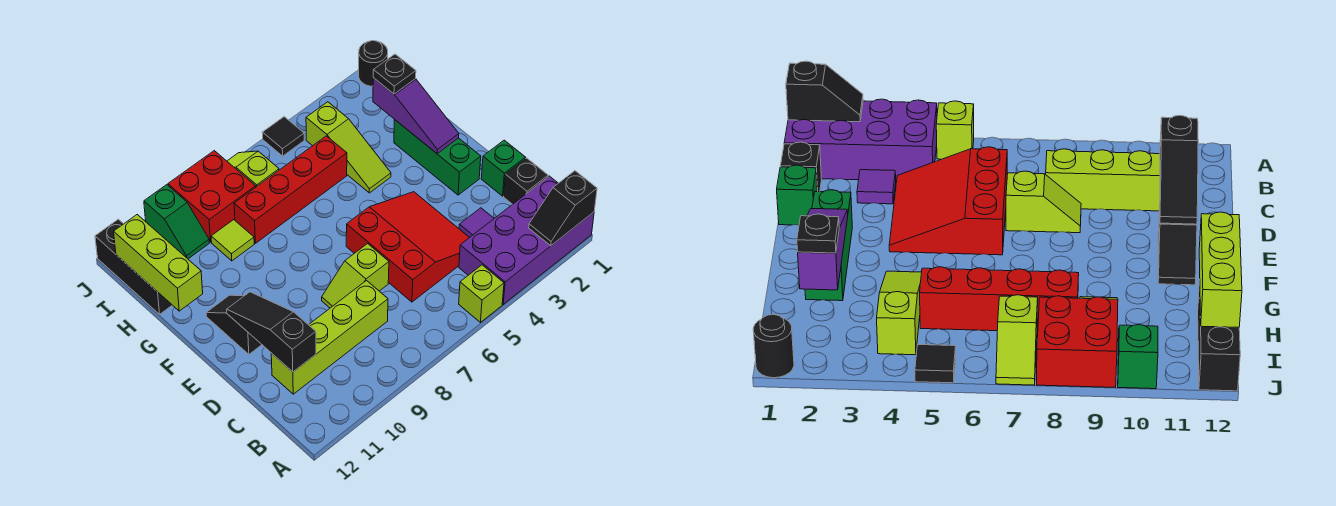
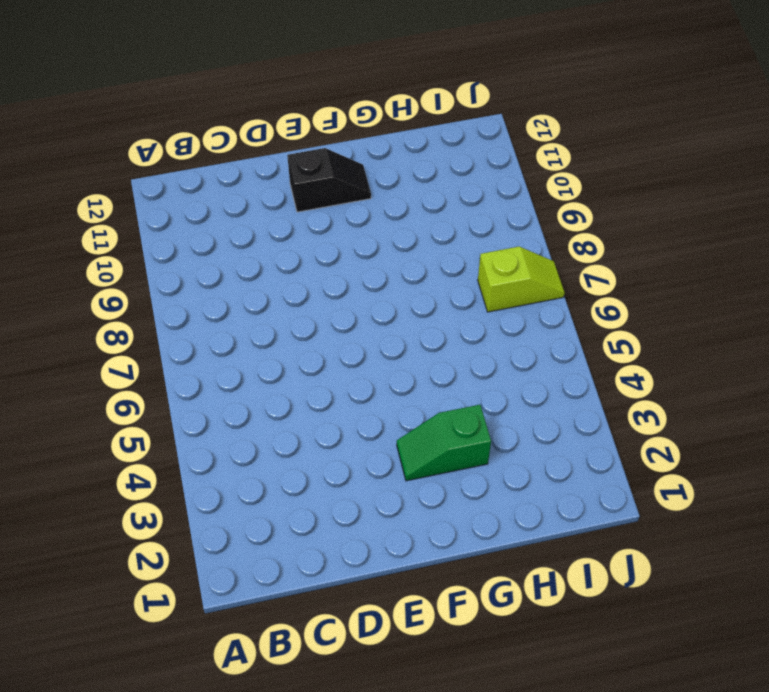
green slope F3:G3 level 1 top G -> green slope I10:J10 level 1 top J
none -> purple brick A1:B4 level 1
none -> lime brick A5 level 1
none -> black brick C1 level 1

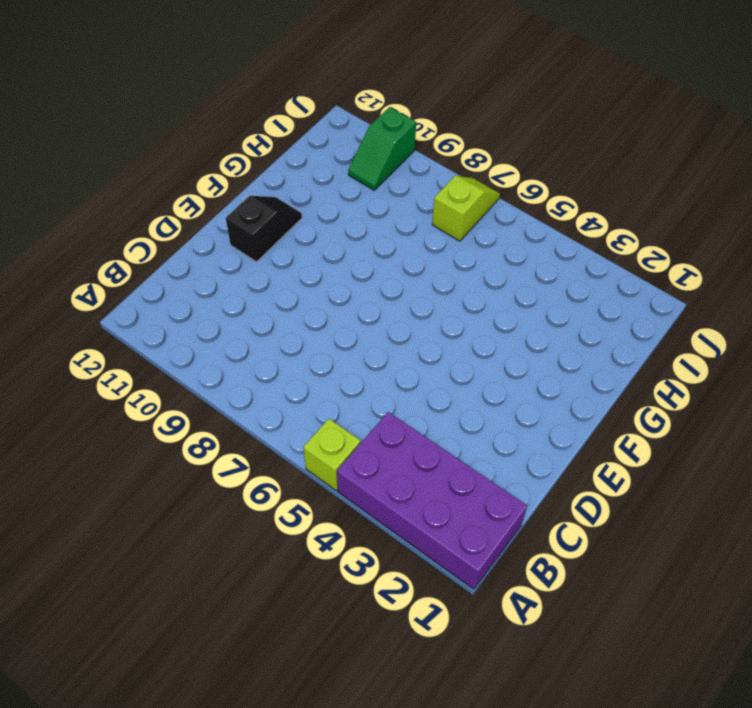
none -> black brick C1 level 1
none -> purple tile C3 level 1
none -> red slope C4:E6 level 1 top 6

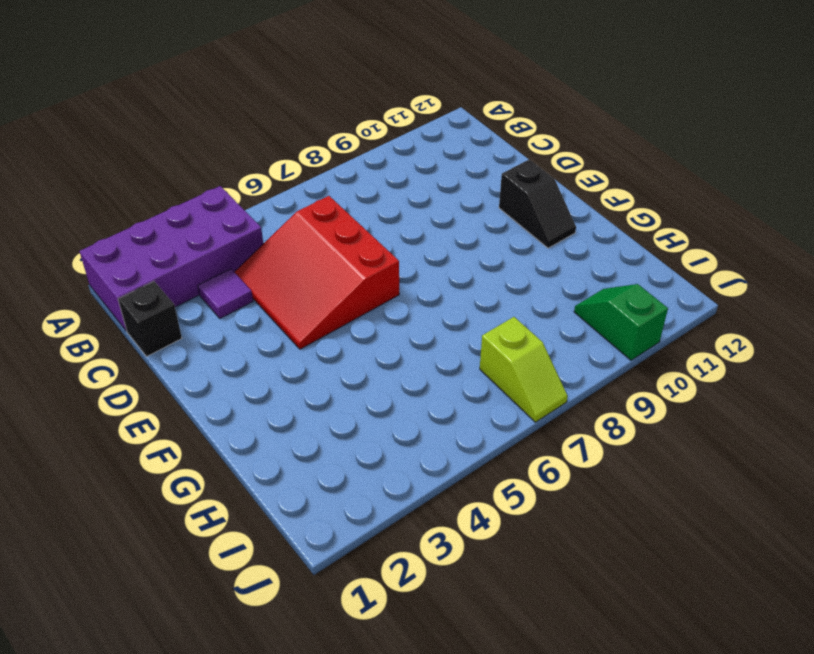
none -> lime brick A5 level 1
none -> lime brick C8:C11 level 1
none -> green brick D1 level 1

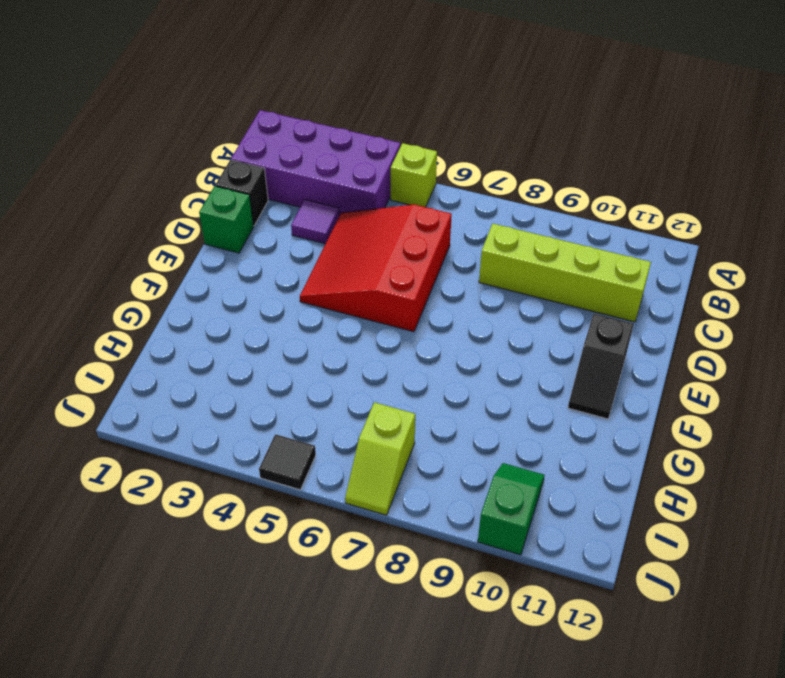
none -> lime slope D7:D8 level 1 top 7
none -> green brick E2:G2 level 1
none -> lime slope G4:I4 level 1 top I

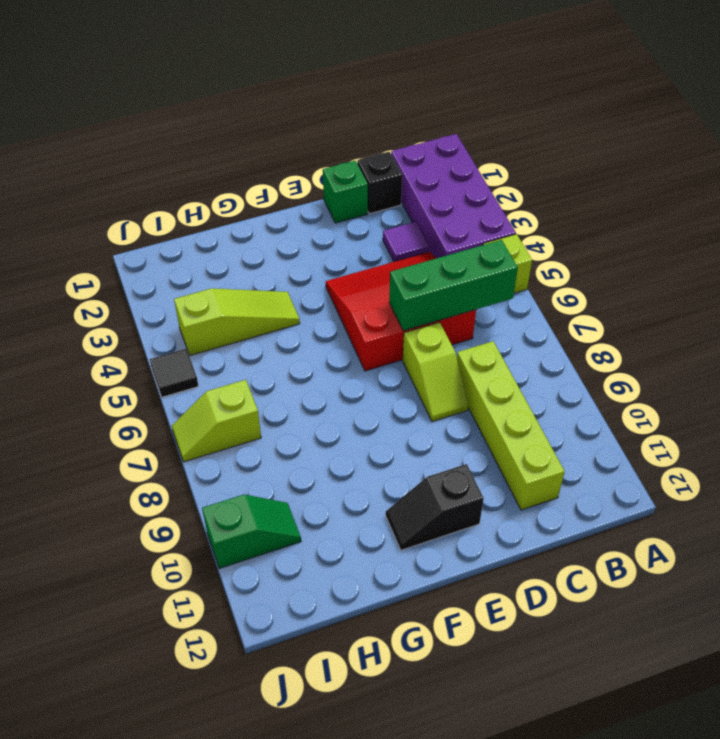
green brick B6:D6 level 2 -> green brick E2:G2 level 1
none -> red brick H5:H8 level 1
none -> lime tile H9 level 1
none -> black brick H12:J12 level 1

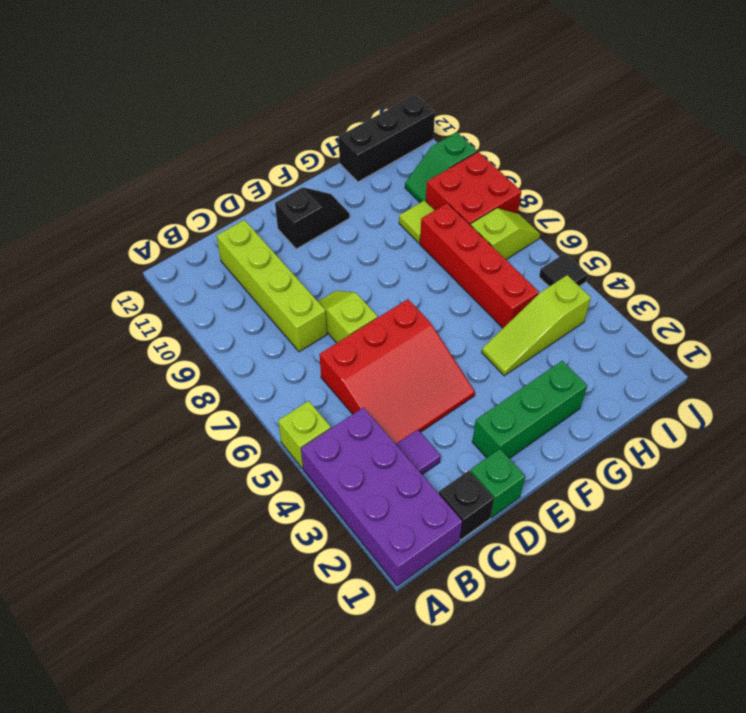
none -> black round brick J1 level 1
none -> black slope A1:A2 level 2 top 1
none -> black slope C11:E11 level 2 top C

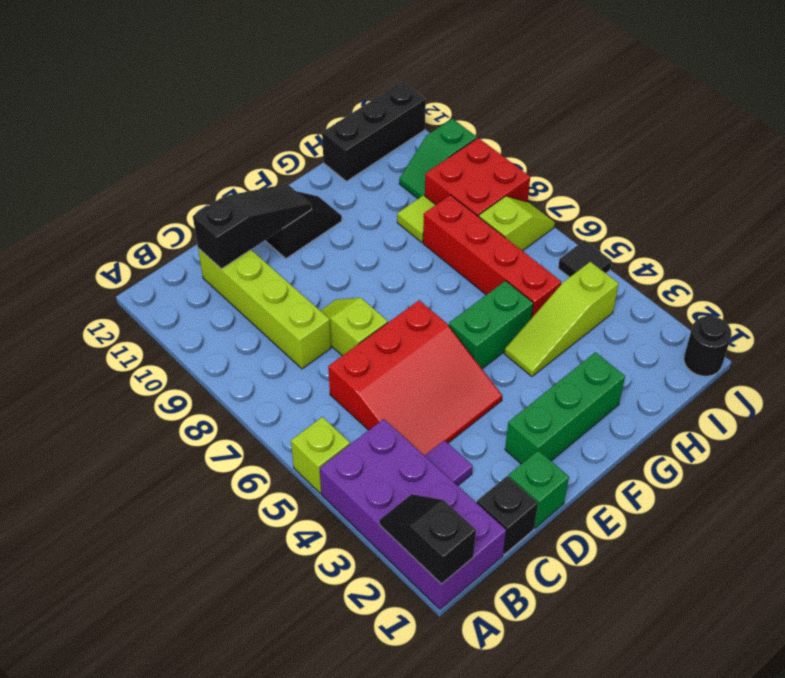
green brick F5:G5 level 1 -> none
none -> purple slope F2:H2 level 2 top H
none -> lime brick G12:I12 level 2
none -> black plate H2 level 3

